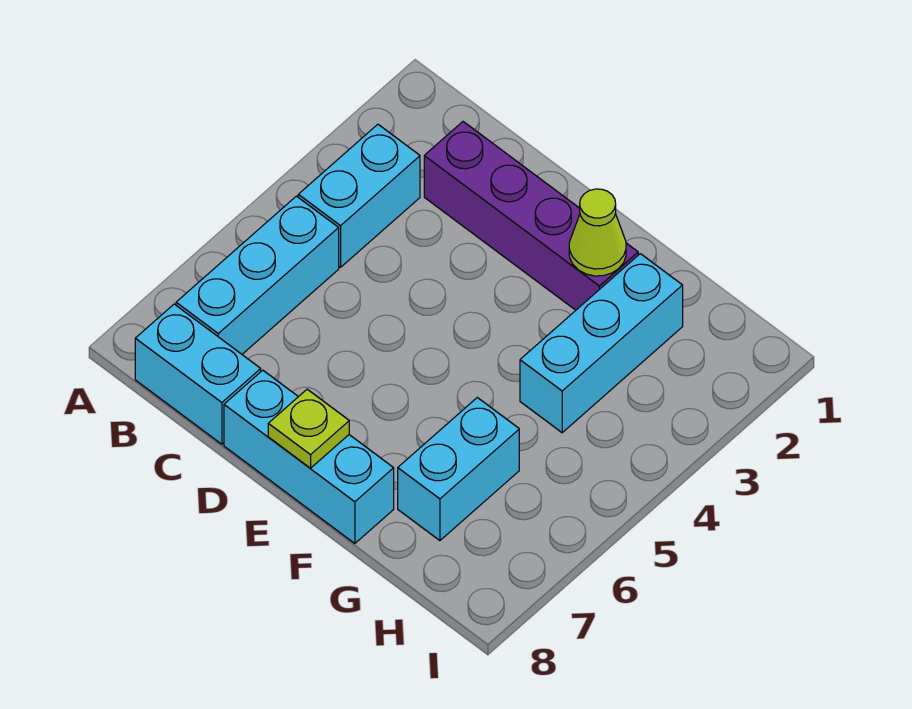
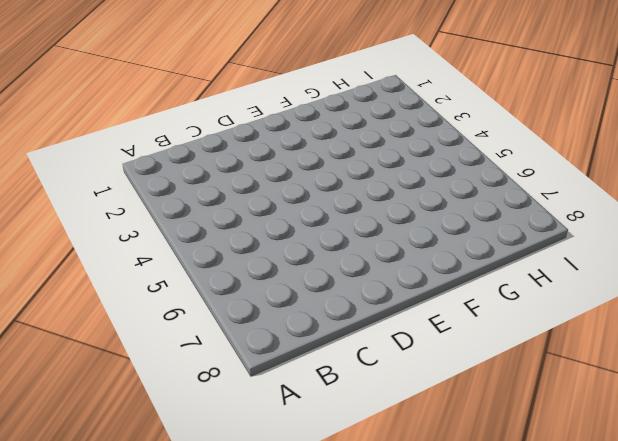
none -> cyan brick B3:B4 level 1
none -> cyan brick B5:B7 level 1

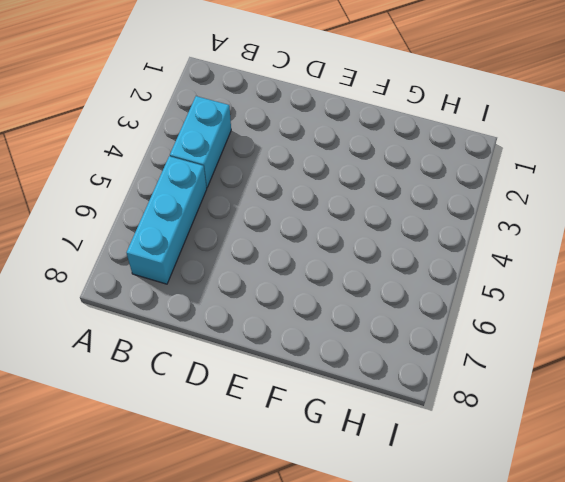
none -> cyan brick B8:C8 level 1
none -> purple brick C2:F2 level 1

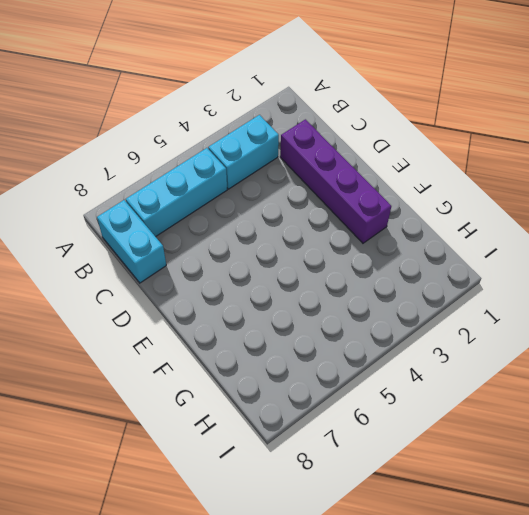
none -> cyan brick D8:F8 level 1
none -> cyan brick G2:G4 level 1

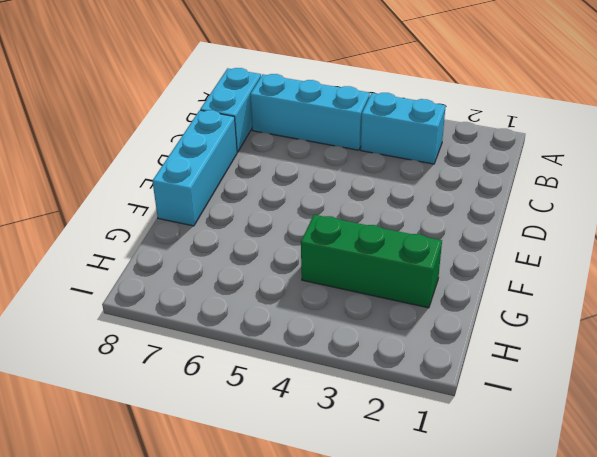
green brick G2:G4 level 1 -> cyan brick G2:G4 level 1
none -> purple brick C2:F2 level 1
none -> cyan brick G6:G7 level 1

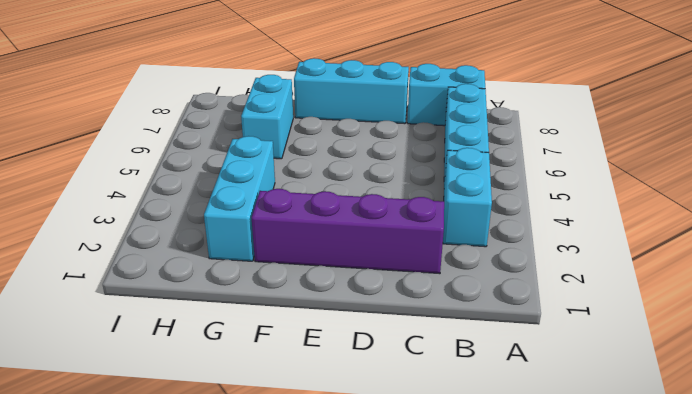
none -> lime plate E8 level 2
none -> lime cone F2 level 2

